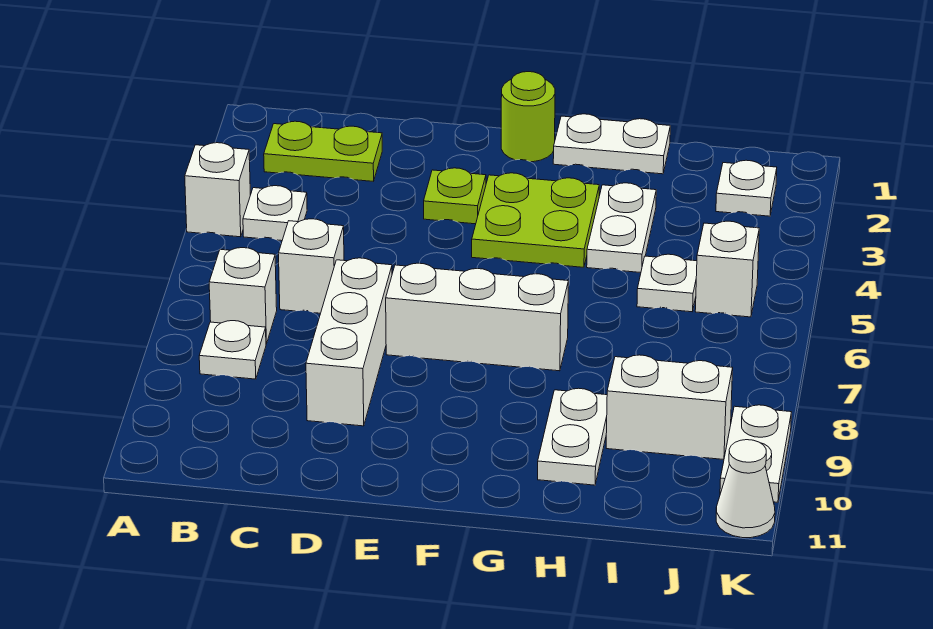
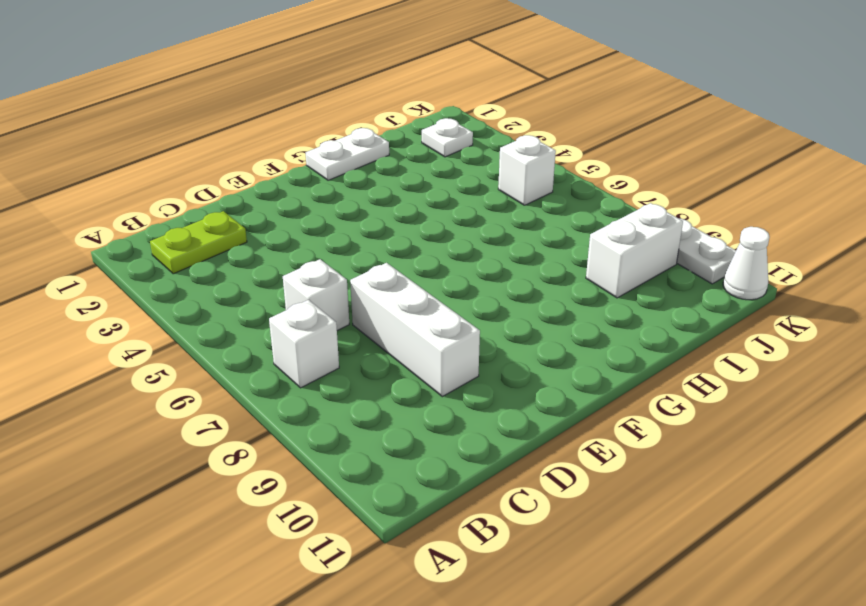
none -> white brick A4 level 1
none -> white plate B4 level 1
none -> white plate B8 level 1

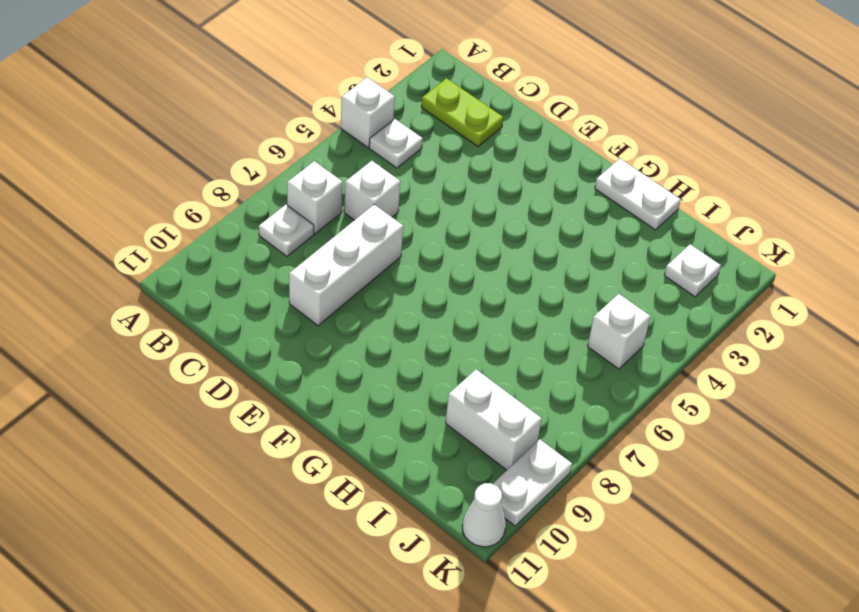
none -> lime plate E3 level 1
none -> white brick E7:G7 level 1
none -> lime round brick F1 level 1

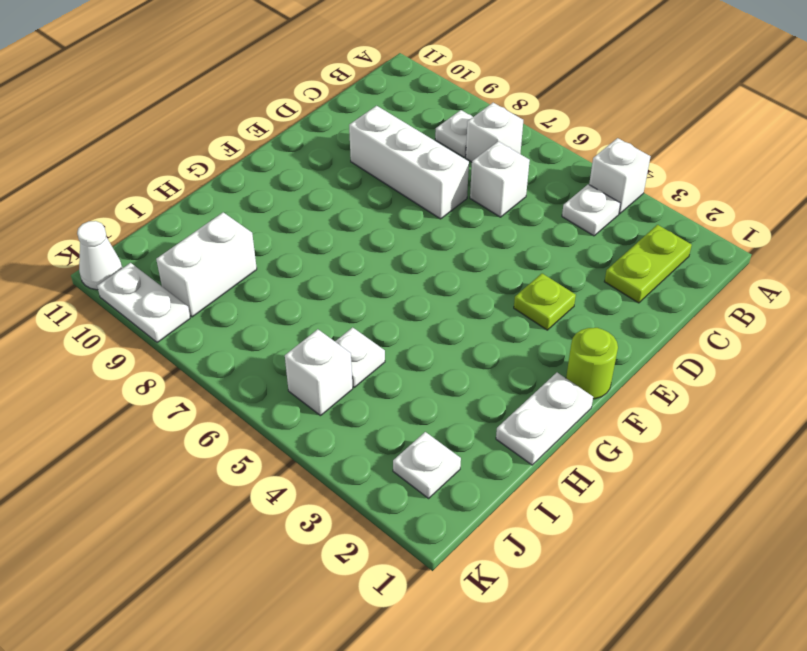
none -> white brick E7:G7 level 1
none -> lime plate F3:G4 level 1
none -> white plate H3:H4 level 1

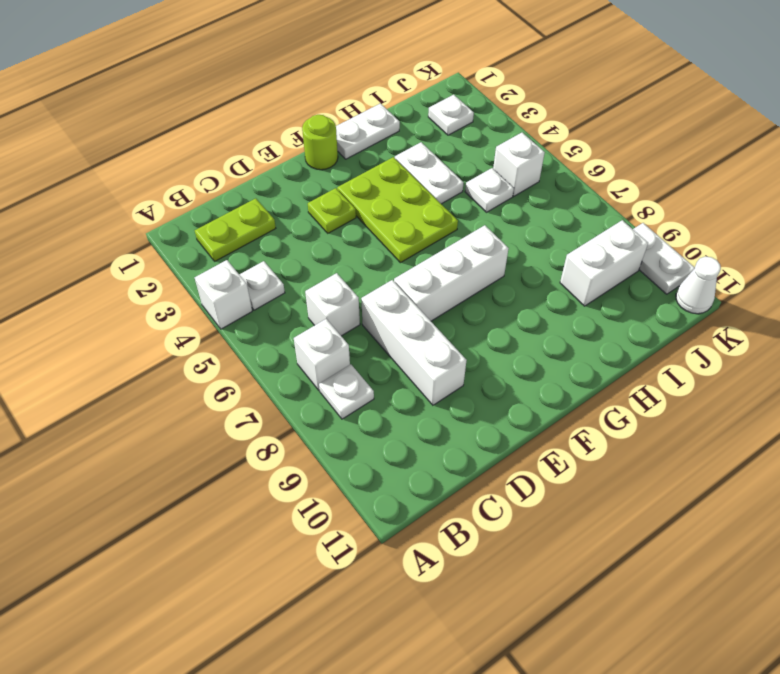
lime plate F3:G5 level 1 -> lime plate F3:G4 level 1
none -> white plate H9:H10 level 1

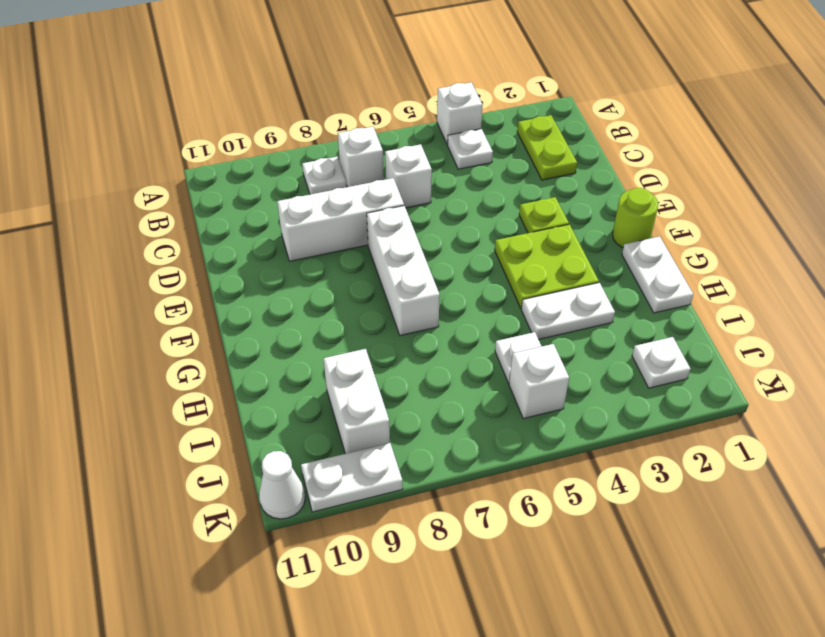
none -> white plate H9:H10 level 1

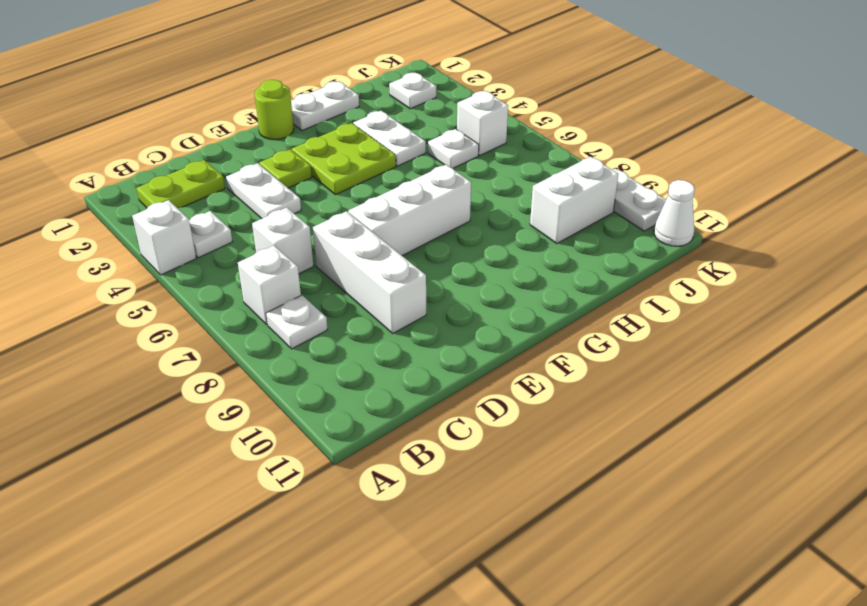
white plate D3:D4 level 1 -> white plate H9:H10 level 1

